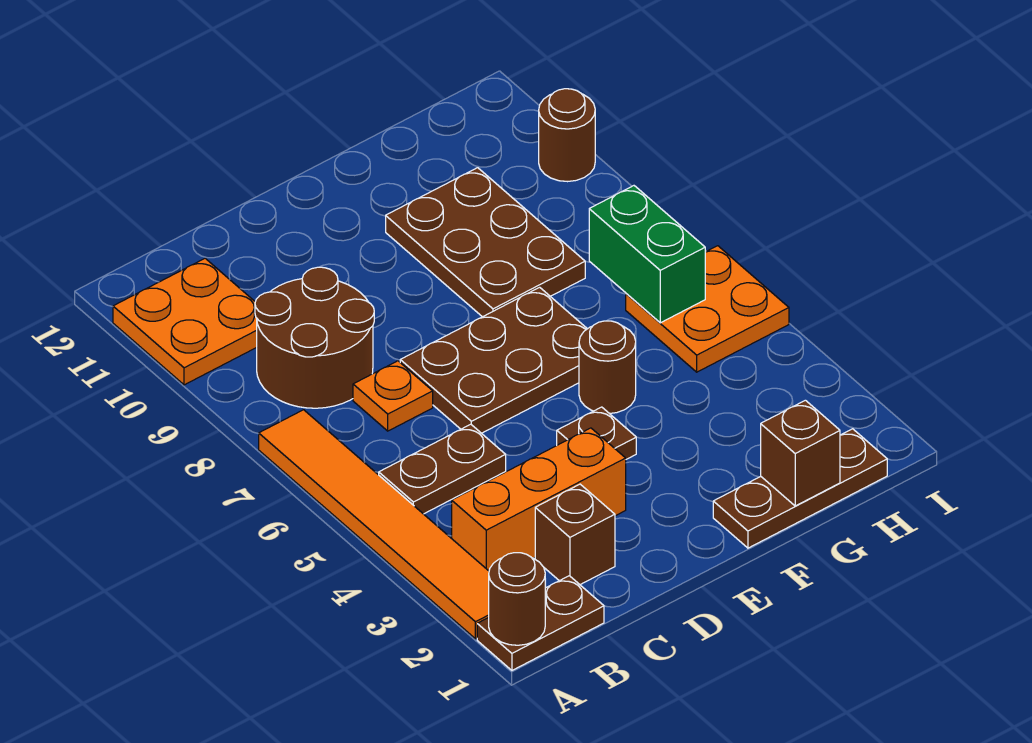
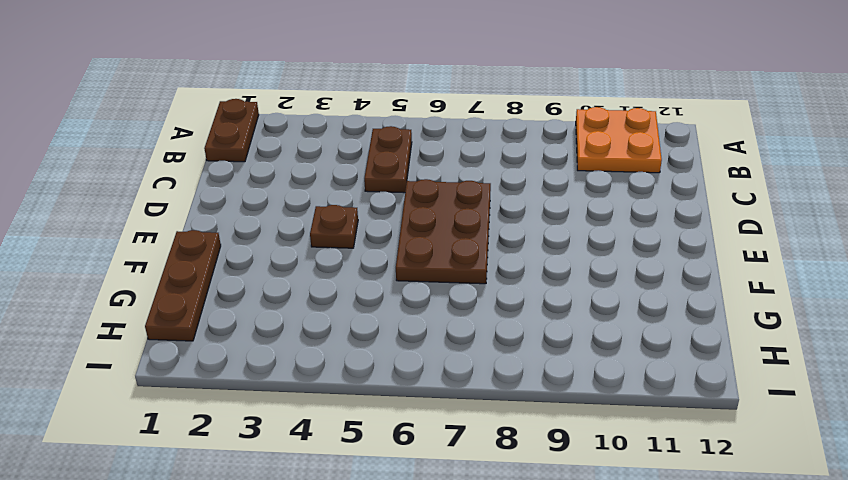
none -> orange tile A2:A7 level 1
none -> orange brick B3:D3 level 1
none -> brown round brick B8:C9 level 1

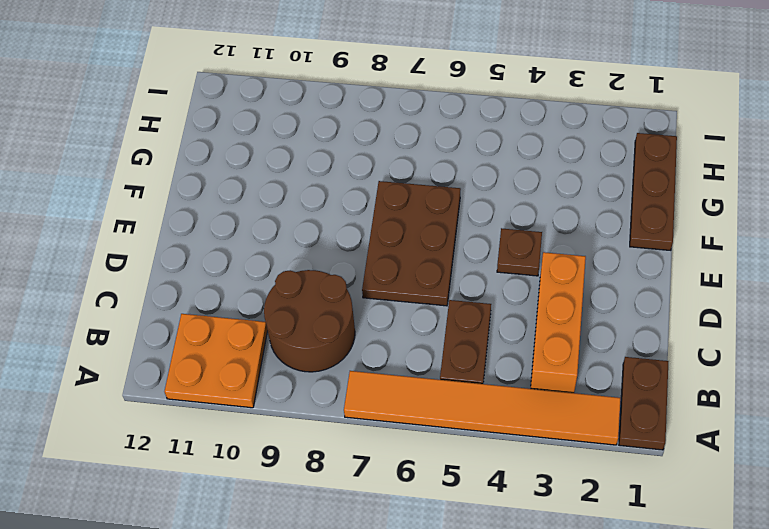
none -> brown brick C2 level 1
none -> orange plate C7 level 1
none -> brown round brick F5 level 1

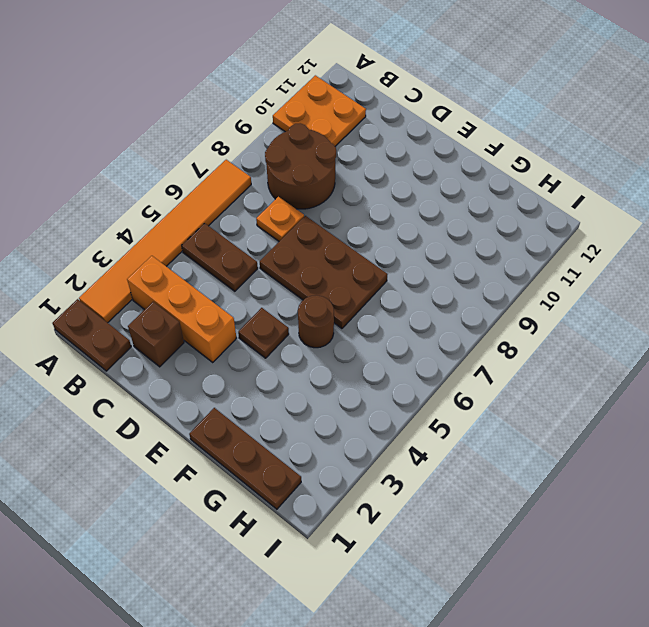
none -> brown plate F8:G10 level 1
none -> orange plate H5:I6 level 1
none -> brown round brick I10 level 1

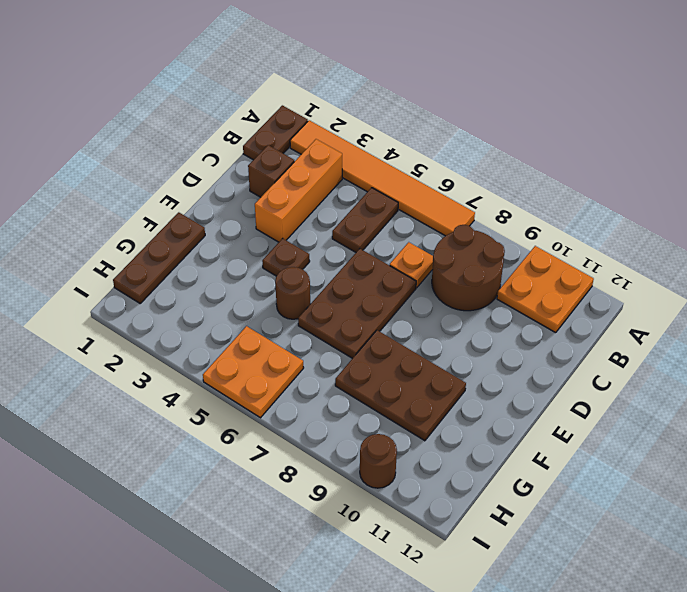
none -> brown round brick A1 level 2
none -> brown brick G1 level 2
none -> green brick H6:H7 level 2

